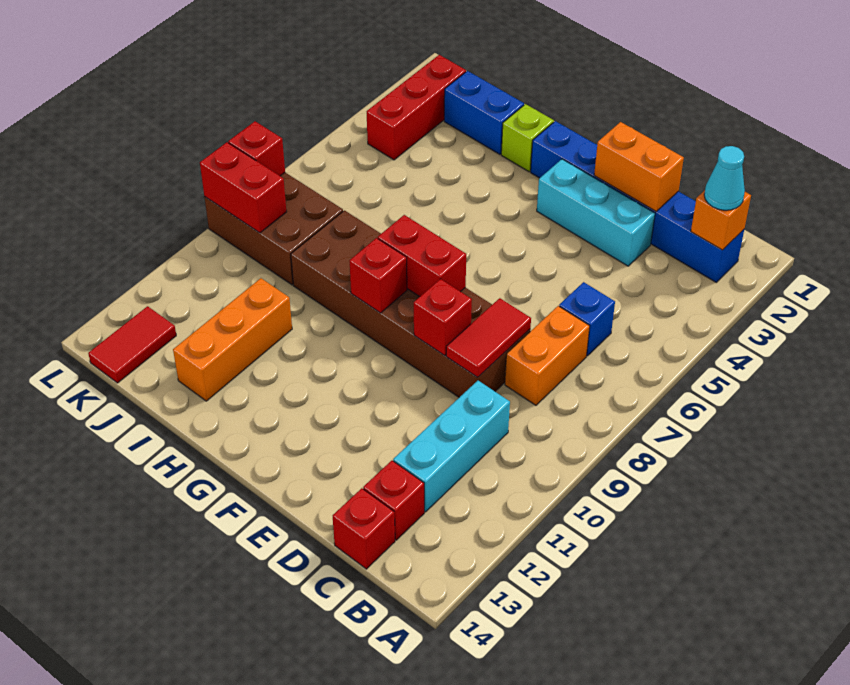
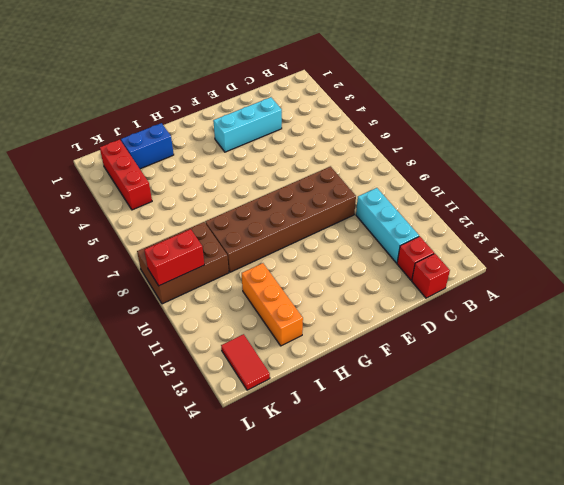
none -> blue brick B2:G2 level 1
none -> blue brick C6 level 1
none -> orange brick C7:C8 level 1

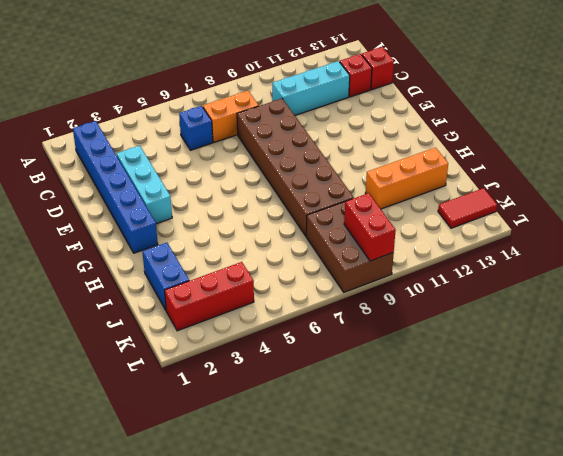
none -> lime brick H2 level 1
none -> orange brick B2 level 2
none -> orange brick D2:E2 level 2

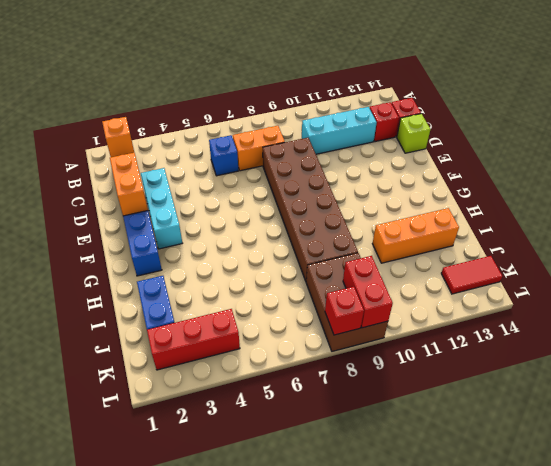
lime brick D14 level 1 -> lime brick H2 level 1
none -> red tile D8:D9 level 2
none -> red brick E9 level 2
none -> red brick F8:G8 level 2

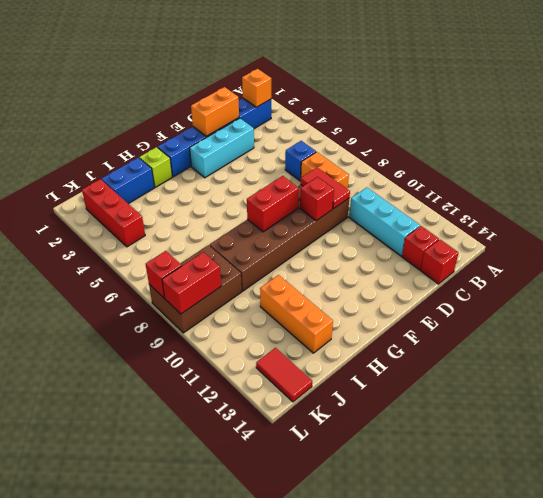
none -> red brick G9 level 2
none -> cyan cone B2 level 3

